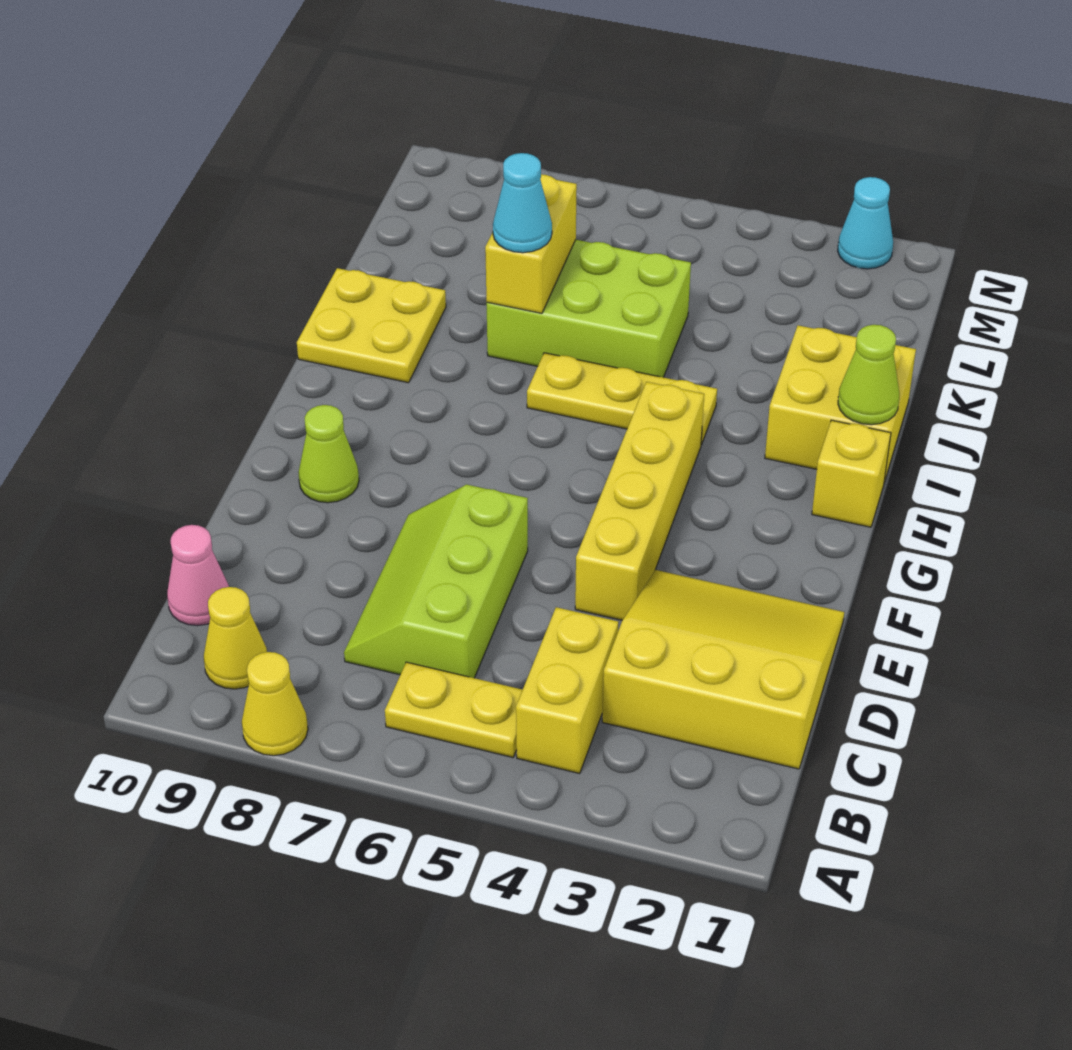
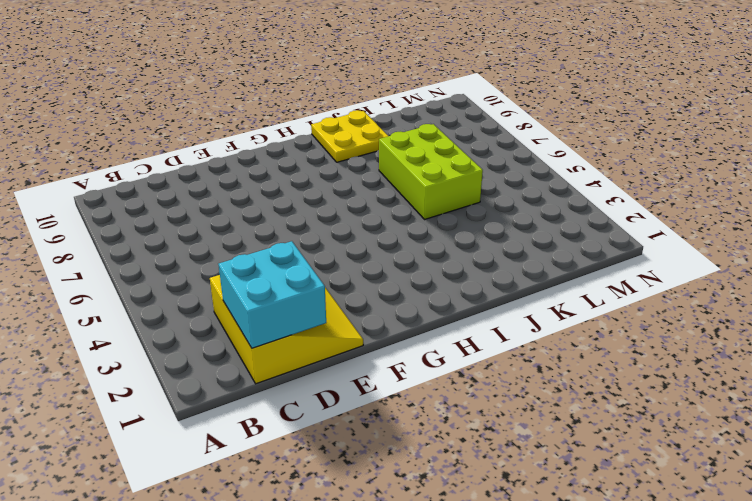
cyan brick C1:D2 level 2 -> none
none -> yellow cone A8 level 1
none -> yellow brick B4:C4 level 1
none -> yellow plate B5:B6 level 1

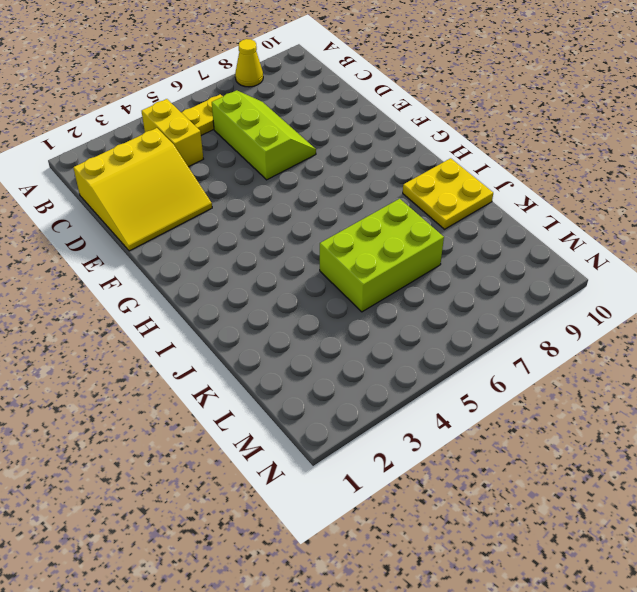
none -> yellow cone B9 level 1
none -> pink cone C10 level 1
none -> yellow brick E4:H4 level 1

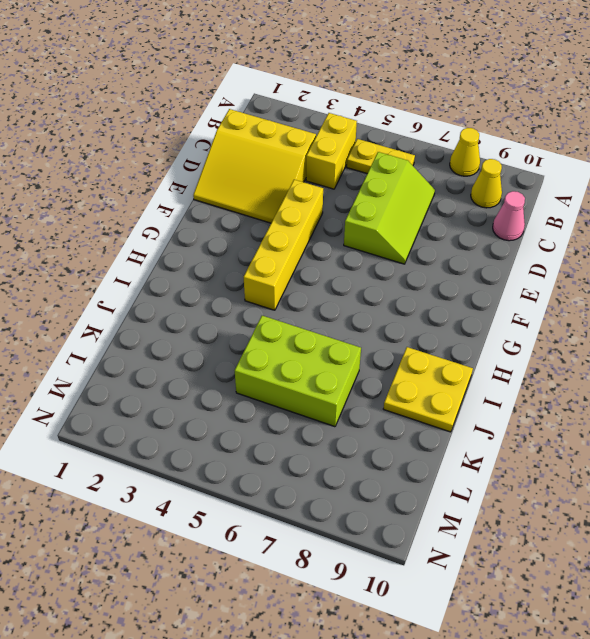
none -> lime cone F9 level 1
none -> yellow brick H1 level 1
none -> yellow brick I1:J2 level 1

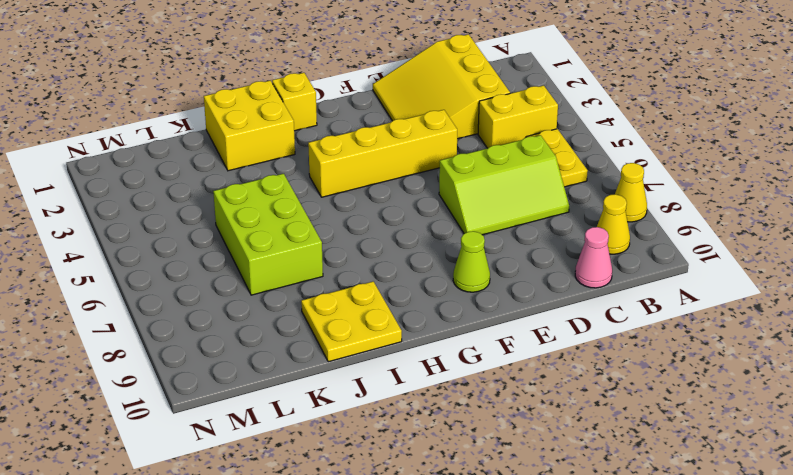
none -> yellow plate I4:I6 level 1
none -> cyan cone N2 level 1
none -> lime cone I1 level 2

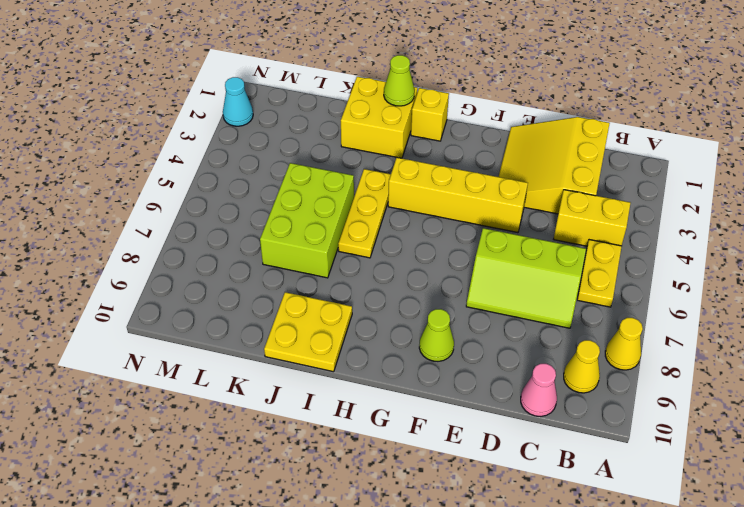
none -> yellow brick J7:K7 level 2
none -> cyan cone J7 level 3

